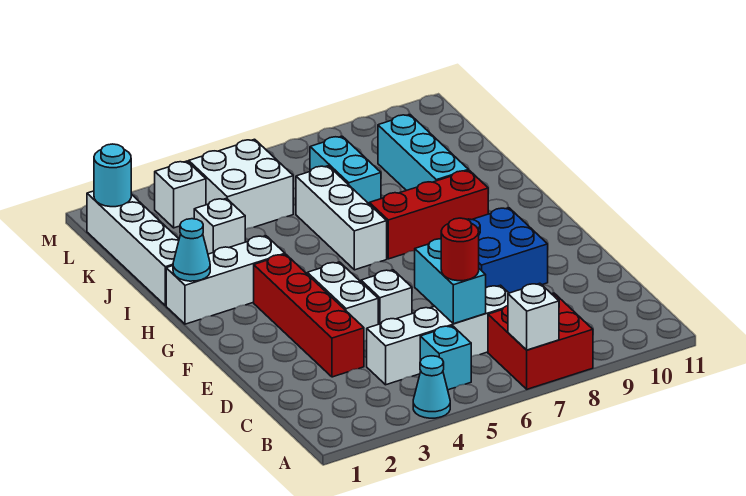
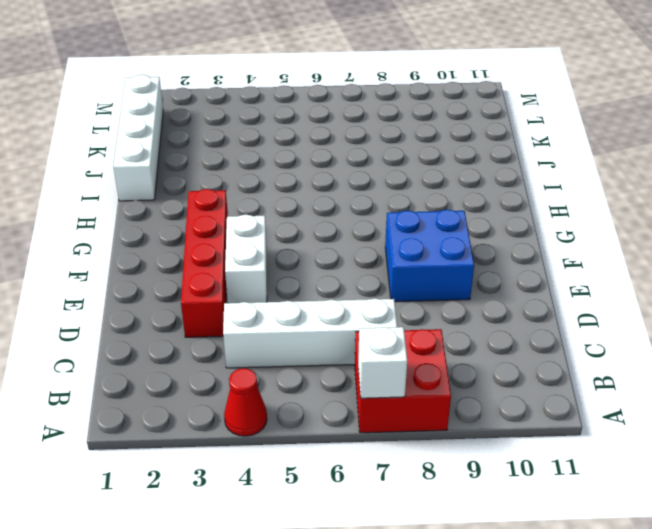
red cone A4 level 1 -> cyan cone A4 level 1
none -> cyan brick B5 level 1
none -> white brick E5 level 1
none -> white brick H1:H3 level 1

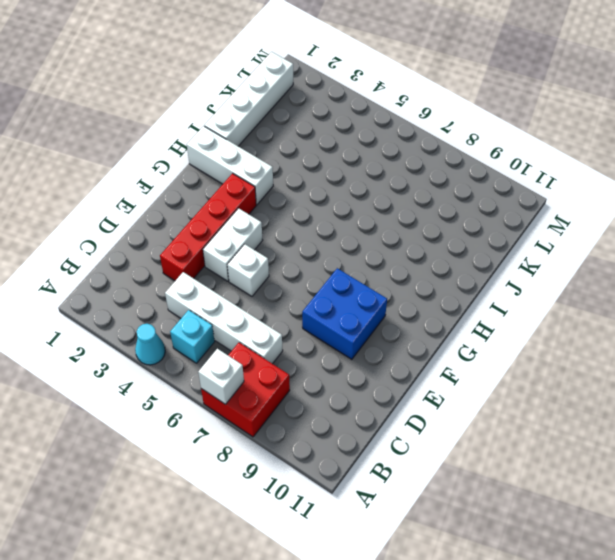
none -> white brick H6:J6 level 1
none -> red brick H7:H9 level 1
none -> cyan brick I9:K9 level 1

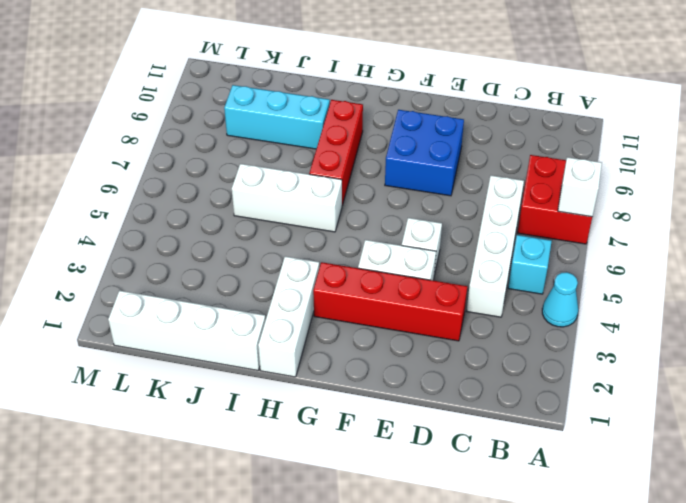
none -> white brick J3 level 1
none -> cyan brick J7:K7 level 1
none -> white brick K4:L5 level 1

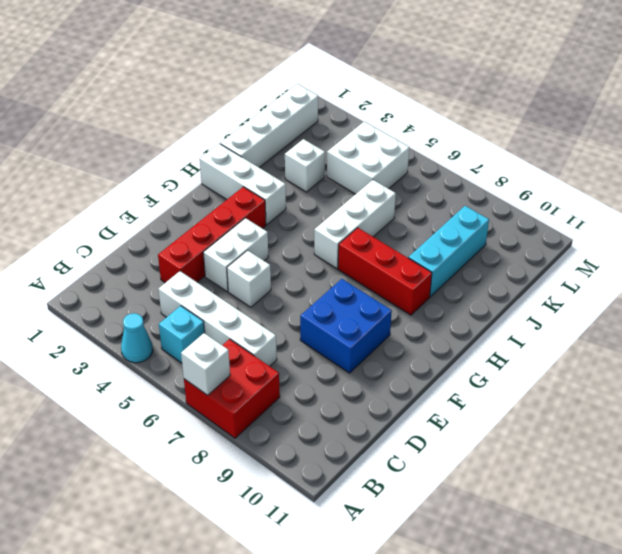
none -> cyan brick J7:K7 level 1
none -> white brick L3 level 1
none -> cyan brick C6:D6 level 2

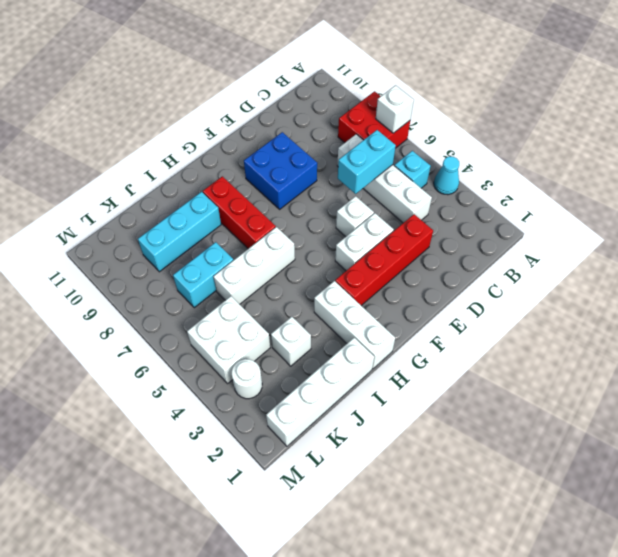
white round brick L3 level 1 -> white brick L3 level 1
none -> cyan cone H1 level 2
none -> cyan round brick L1 level 2
none -> red round brick C6 level 3

